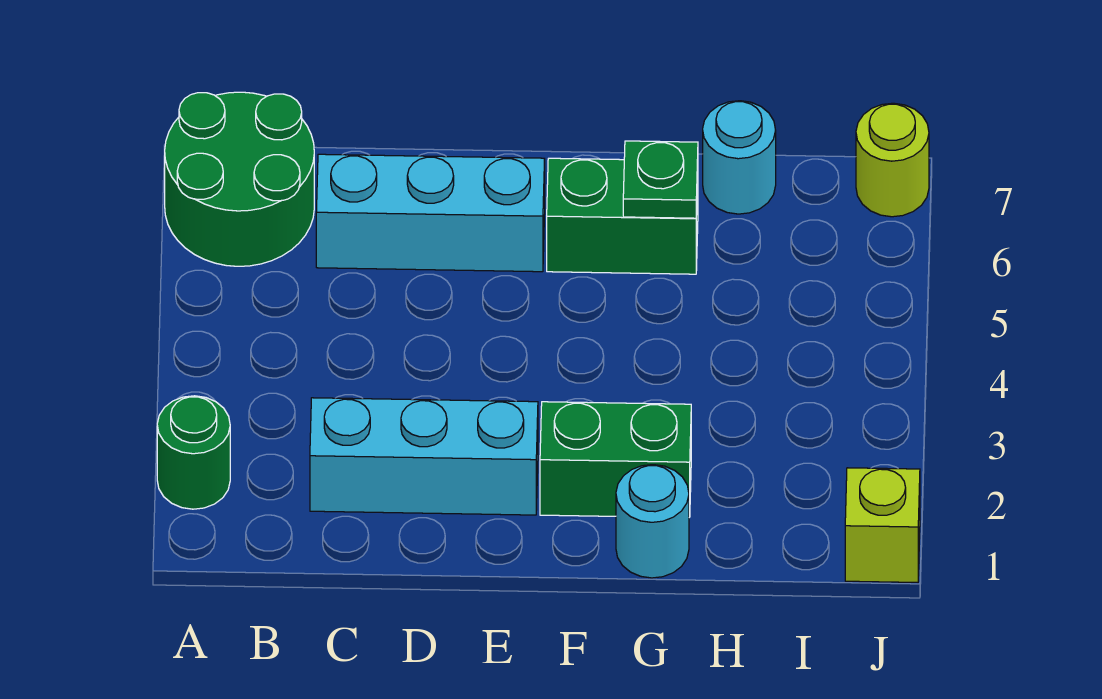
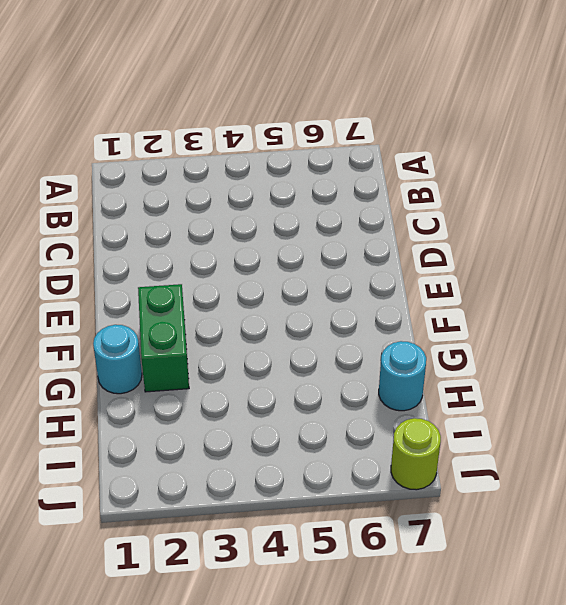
none -> green round brick A2 level 1
none -> green round brick A6:B7 level 1

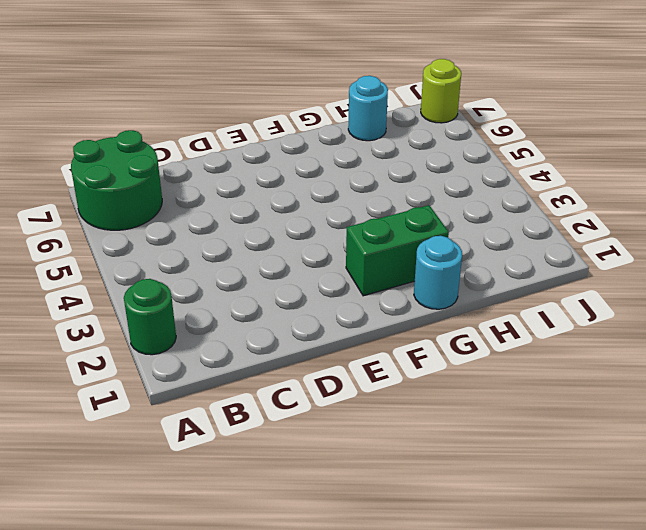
none -> cyan brick C2:E2 level 1
none -> cyan brick C6:E6 level 1

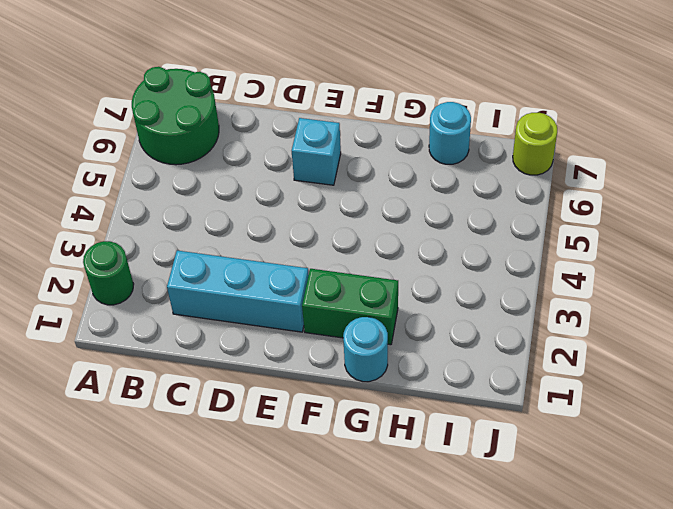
cyan brick E6 level 1 -> cyan brick C6:E6 level 1
none -> green brick F6:G6 level 1
none -> lime brick J1 level 1

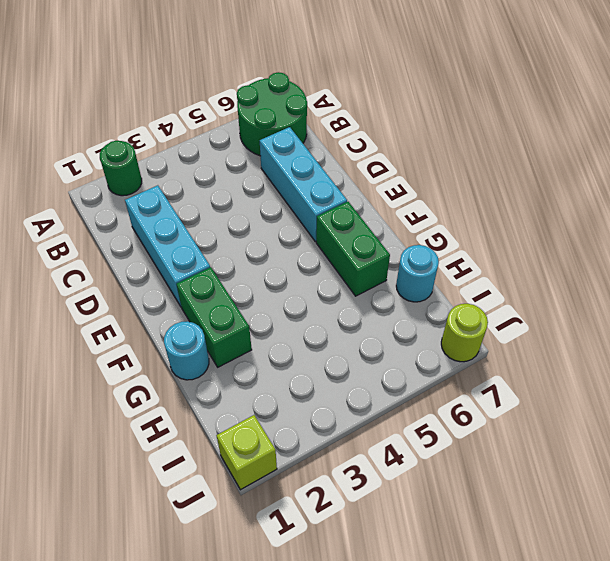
none -> green plate G6 level 2

